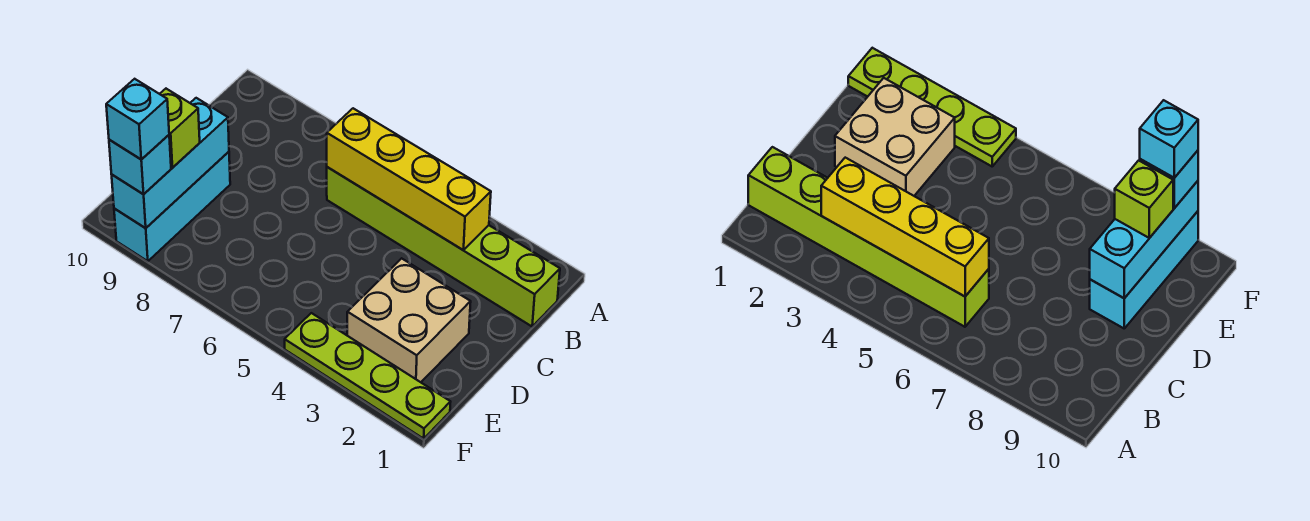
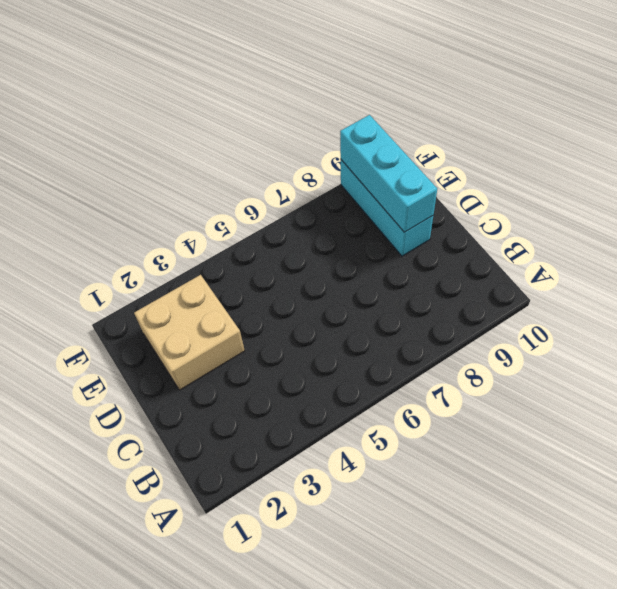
none -> lime brick B1:B6 level 1
none -> lime plate F1:F4 level 1

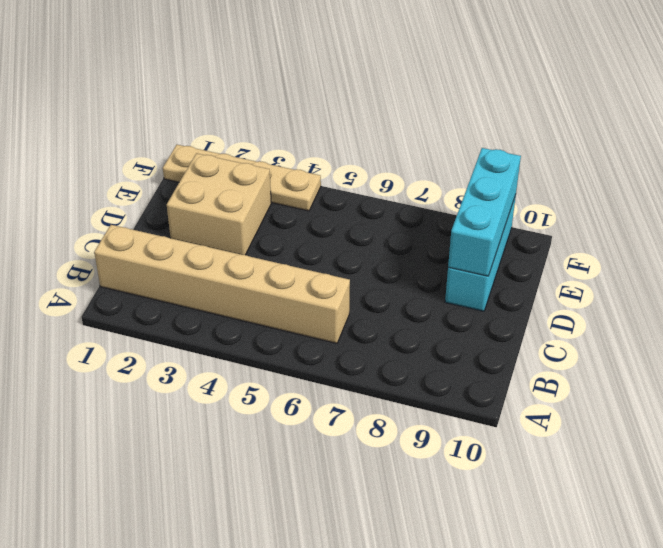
tan brick B1:B6 level 1 -> lime brick B1:B6 level 1
tan plate F1:F4 level 1 -> lime plate F1:F4 level 1
none -> yellow brick B3:B6 level 2
none -> lime brick E9 level 3

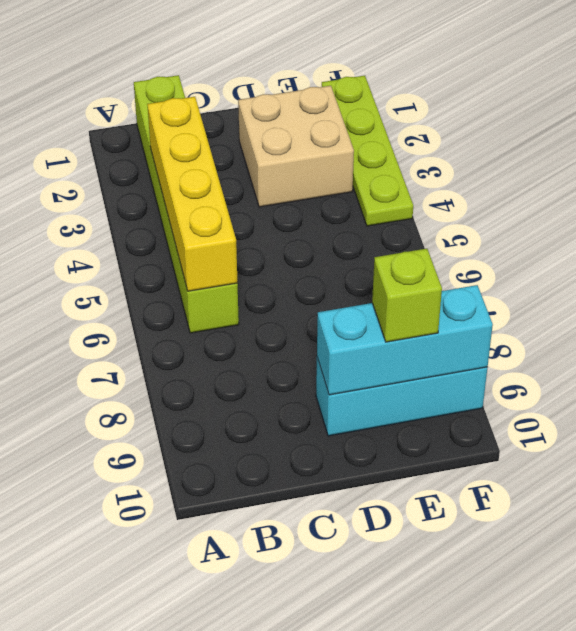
none -> cyan brick F9 level 3
none -> cyan brick F9 level 4

